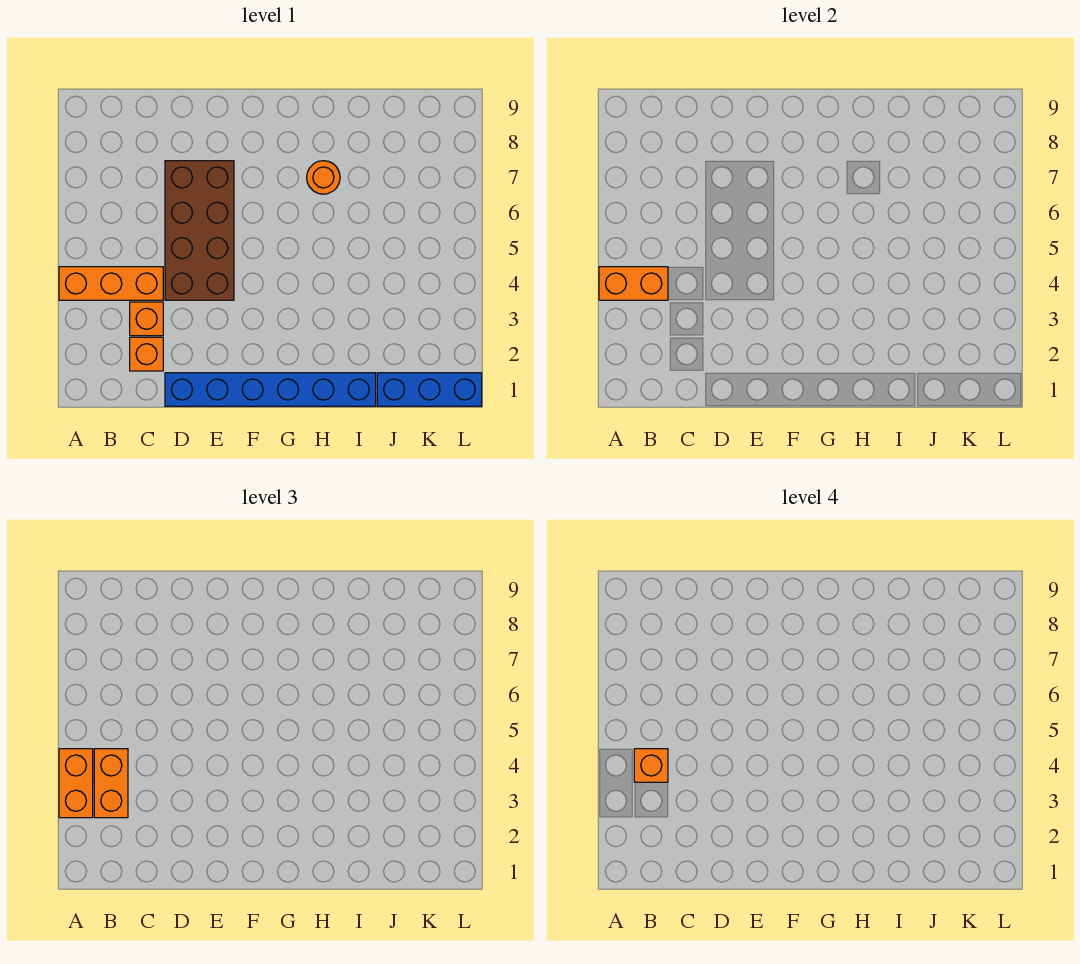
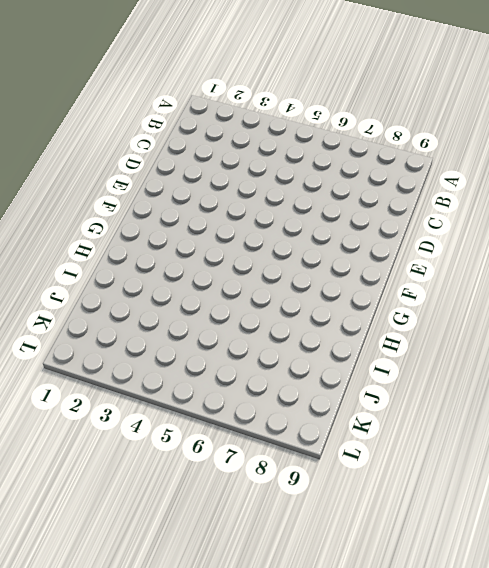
none -> orange brick A4:C4 level 1
none -> orange brick C2 level 1

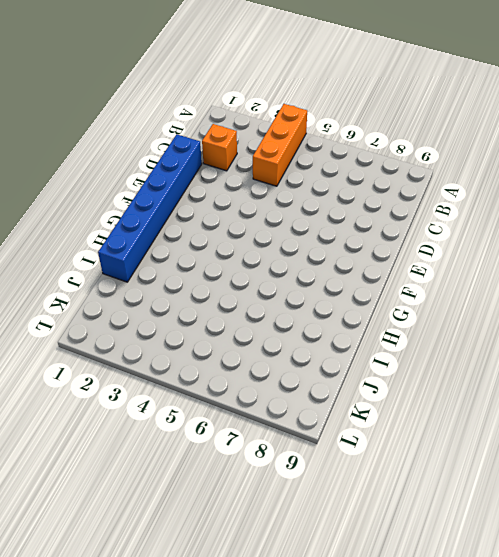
none -> orange brick C3 level 1
none -> brown brick D4:E7 level 1

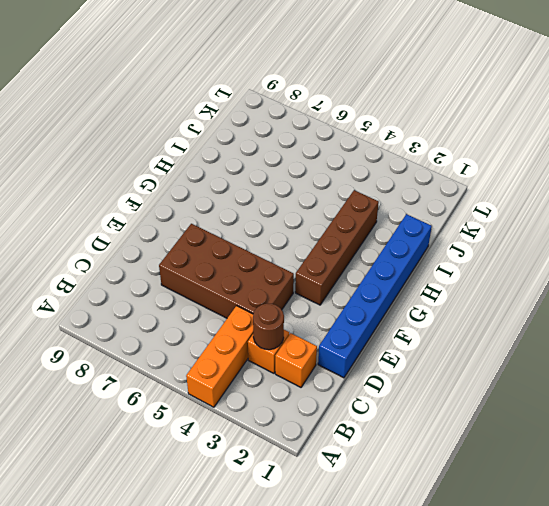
brown round brick C3 level 2 -> none
brown brick F3:I3 level 1 -> none
none -> orange round brick H7 level 1
none -> blue brick J1:L1 level 1

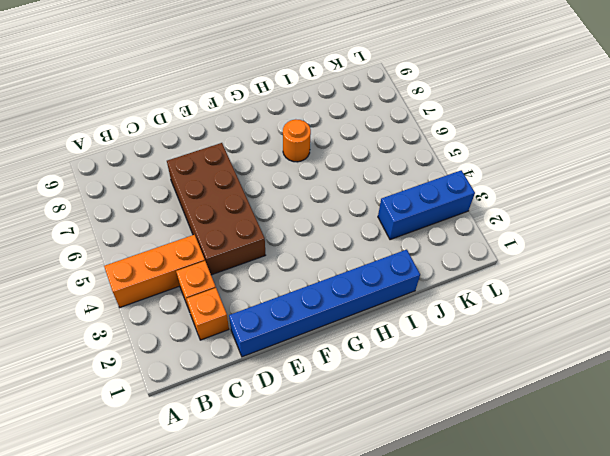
blue brick J3:L3 level 1 -> blue brick J1:L1 level 1
none -> orange brick A4:B4 level 2
none -> orange brick A3:A4 level 3

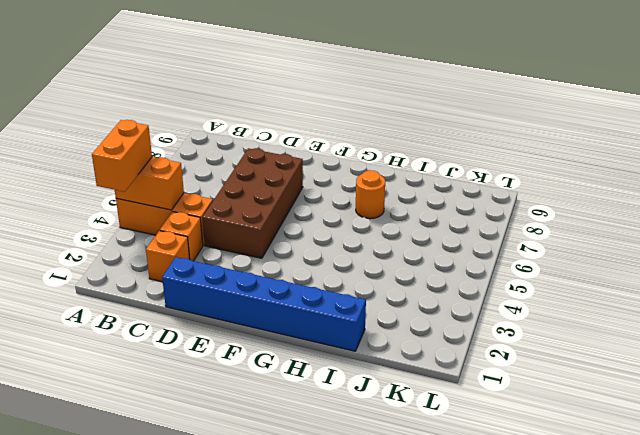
none -> blue brick J1:L1 level 1
none -> orange brick B3:B4 level 3

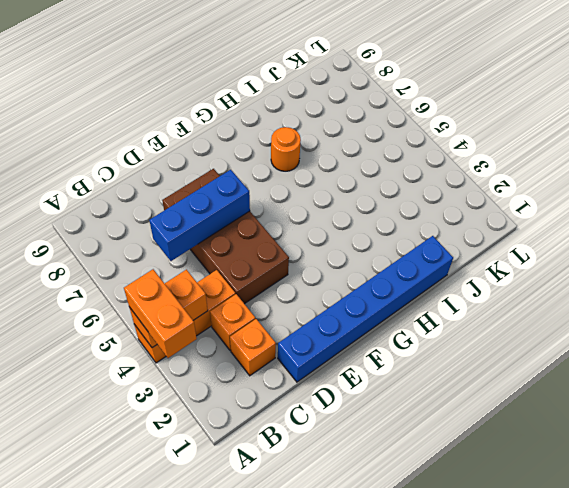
blue brick C6:E6 level 2 -> blue brick J1:L1 level 1
none -> orange brick B3:B4 level 3
none -> orange brick B4 level 4

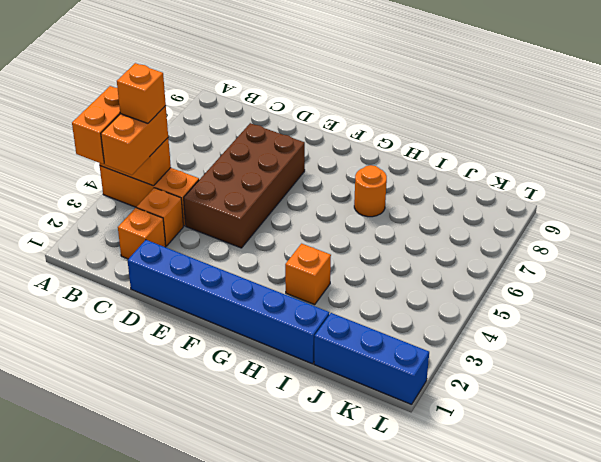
orange brick H3 level 1 -> none

